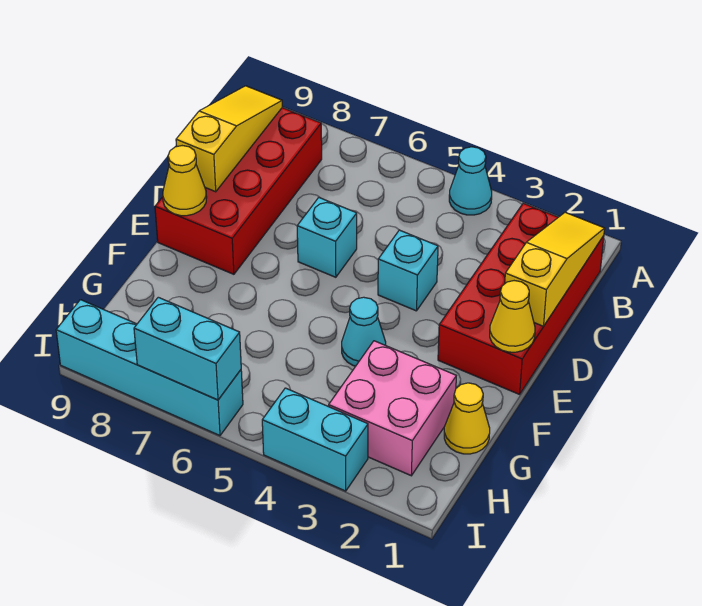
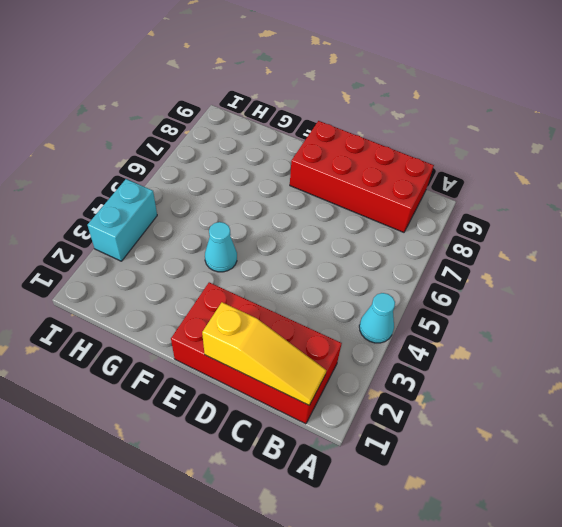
none -> cyan brick D4 level 1
none -> cyan brick D6 level 1
none -> yellow cone G1 level 1

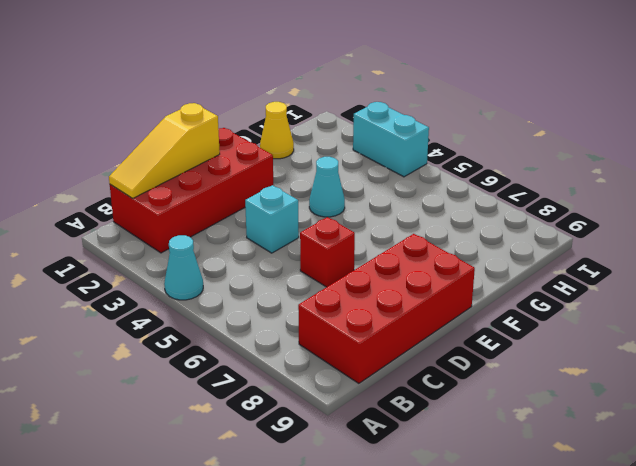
red brick D6 level 1 -> cyan brick D6 level 1
none -> pink brick G2:H3 level 1
none -> cyan brick I6:I9 level 1
none -> yellow slope B9:D9 level 2 top D

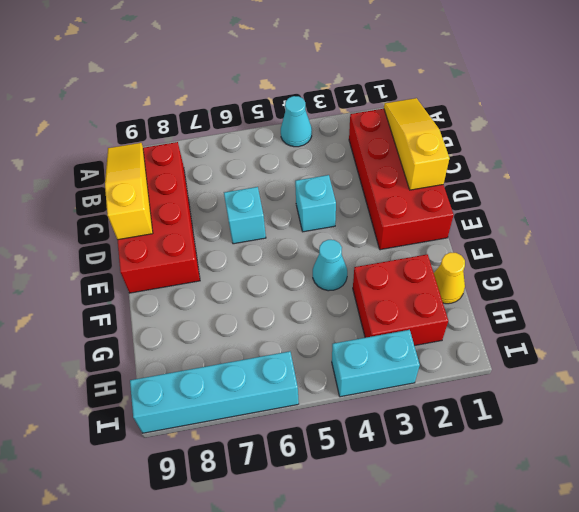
red brick G2:H3 level 1 -> pink brick G2:H3 level 1
none -> yellow cone E1 level 2
none -> yellow cone E9 level 2
none -> cyan brick I6:I7 level 2

